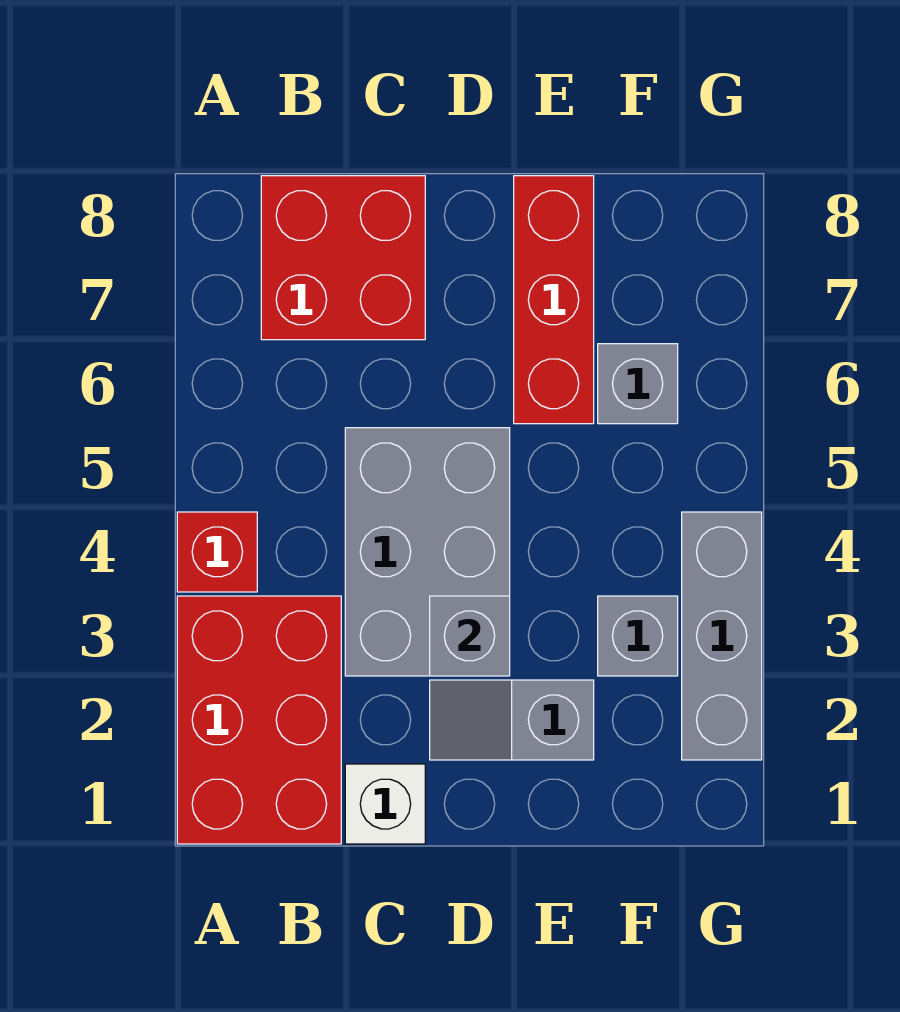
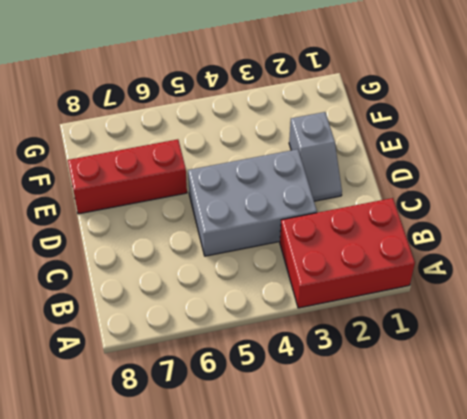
none -> red brick A4 level 1
none -> red brick B7:C8 level 1

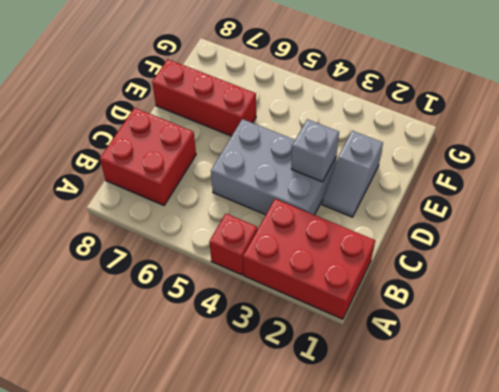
none -> white brick C1 level 1
none -> grey brick F3 level 1

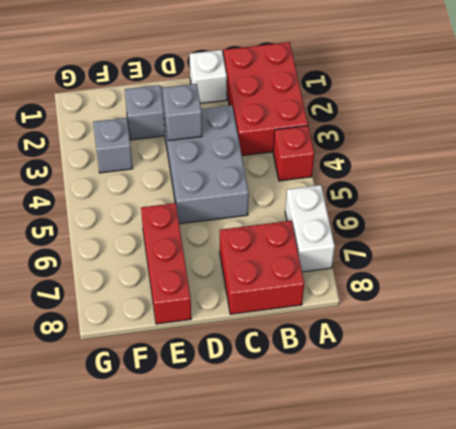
white brick A6:A7 level 1 -> none
none -> grey brick F6 level 1
none -> grey brick G2:G4 level 1

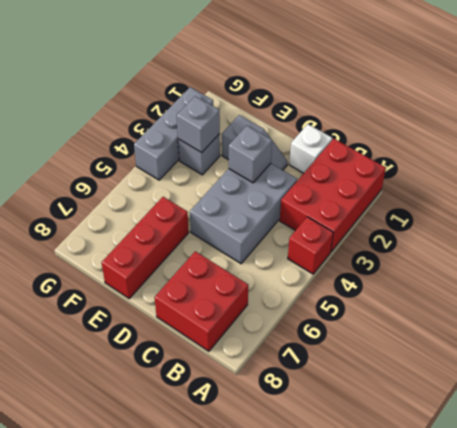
grey brick F3 level 2 -> grey brick F6 level 1

